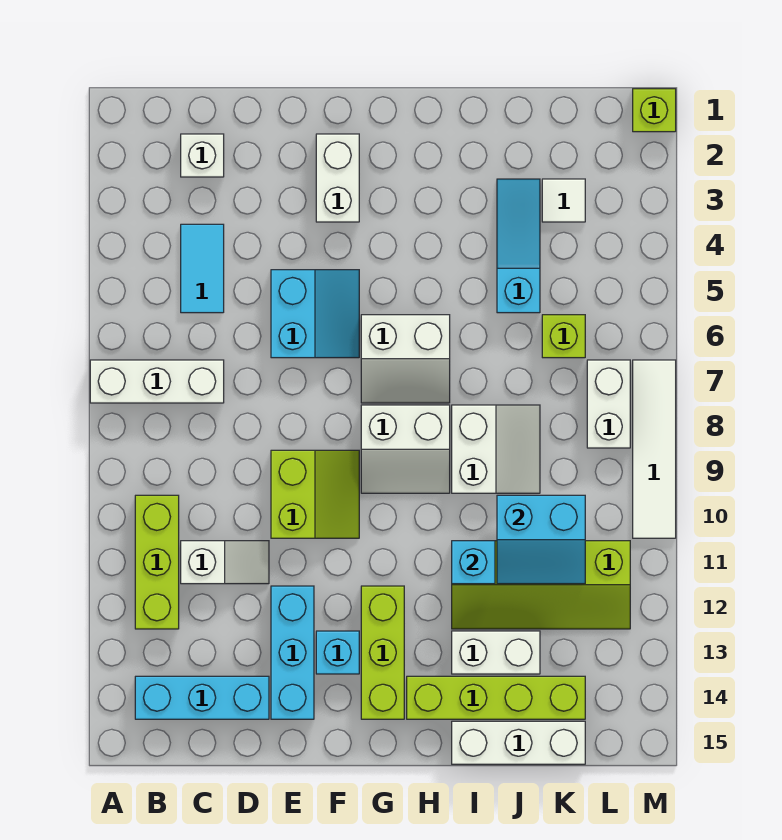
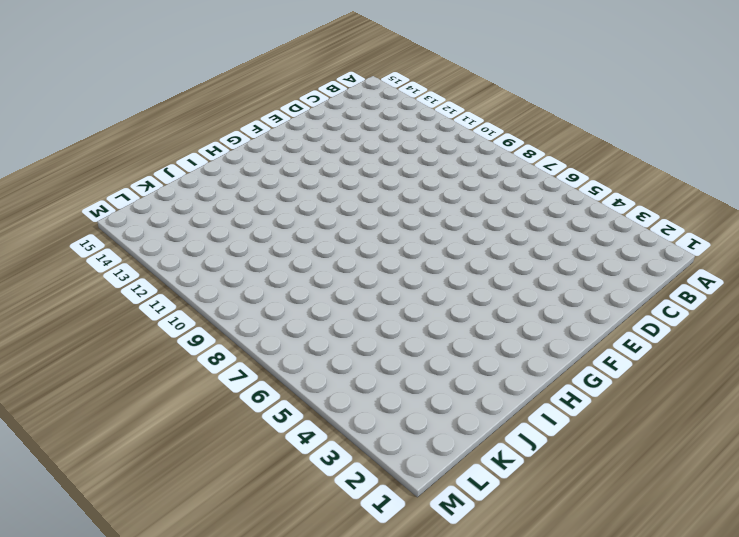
none -> white brick A7:C7 level 1
none -> lime brick B10:B12 level 1
none -> cyan brick B14:D14 level 1

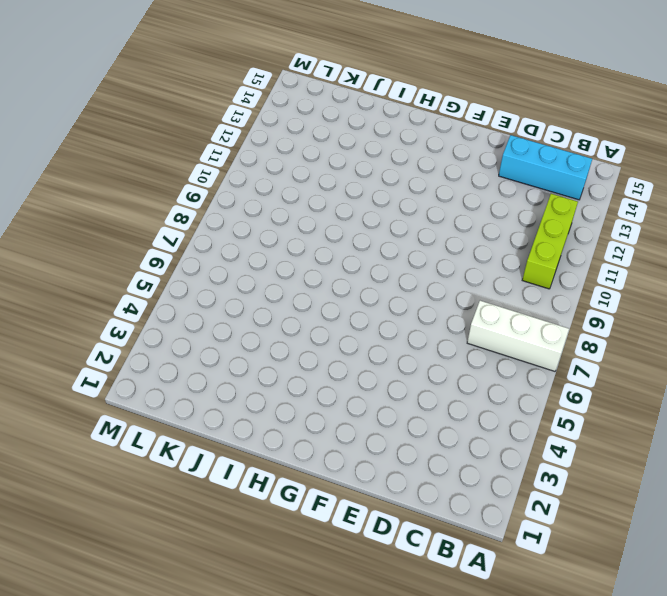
none -> white brick C2 level 1
none -> cyan tile C4:C5 level 1
none -> white slope C11:D11 level 1 top C

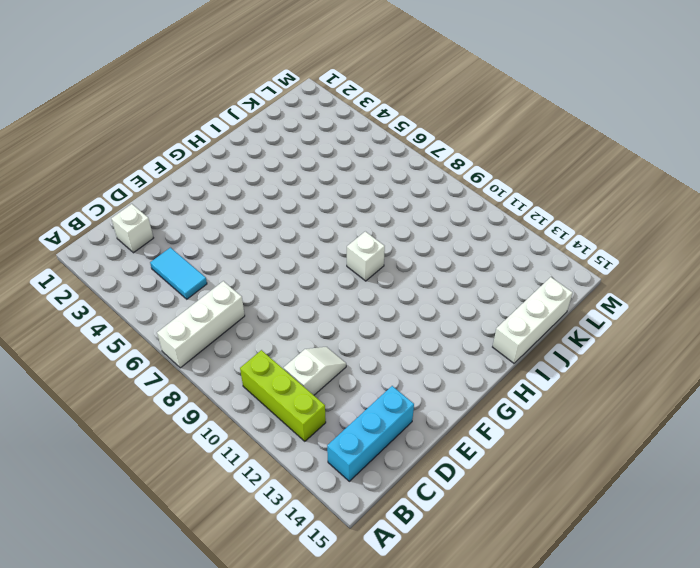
white brick H9 level 1 -> white slope G8:H9 level 1 top 8
none -> cyan slope E5:F6 level 1 top E
none -> lime slope E9:F10 level 1 top E
none -> cyan brick E12:E14 level 1

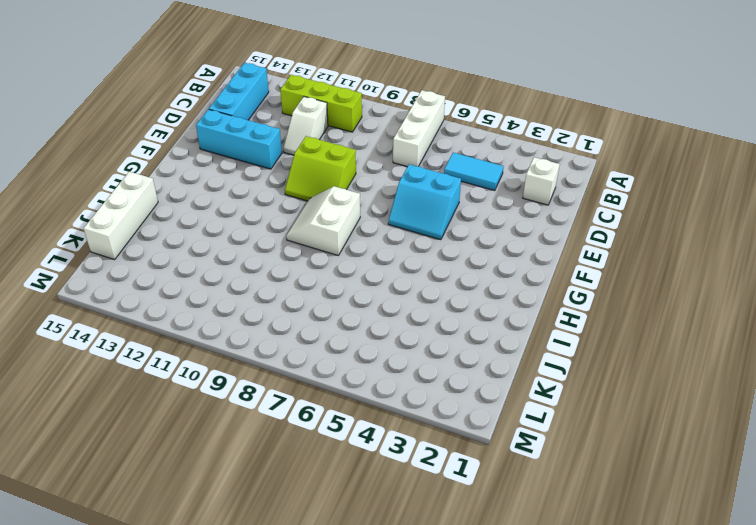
none -> white brick F2:F3 level 1
none -> cyan brick F13 level 1
none -> white slope G6:H7 level 1 top 6

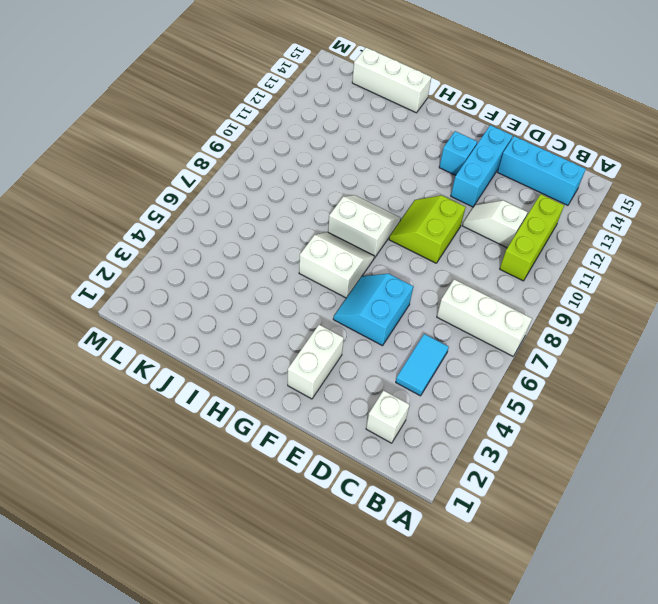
none -> lime brick G12:G14 level 1
none -> lime brick H14:K14 level 1
none -> white slope I8:J9 level 1 top I

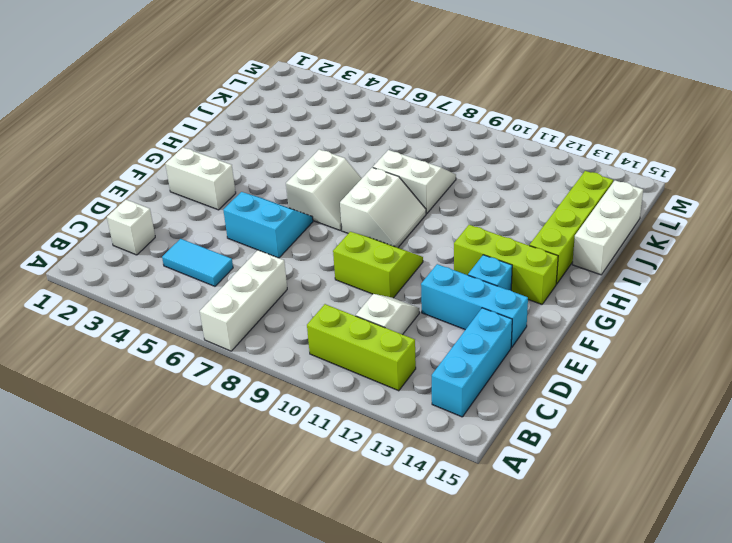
none -> lime slope I11:L12 level 1 top 11
none -> white brick I13:J13 level 1
none -> cyan slope J3:J5 level 1 top 5

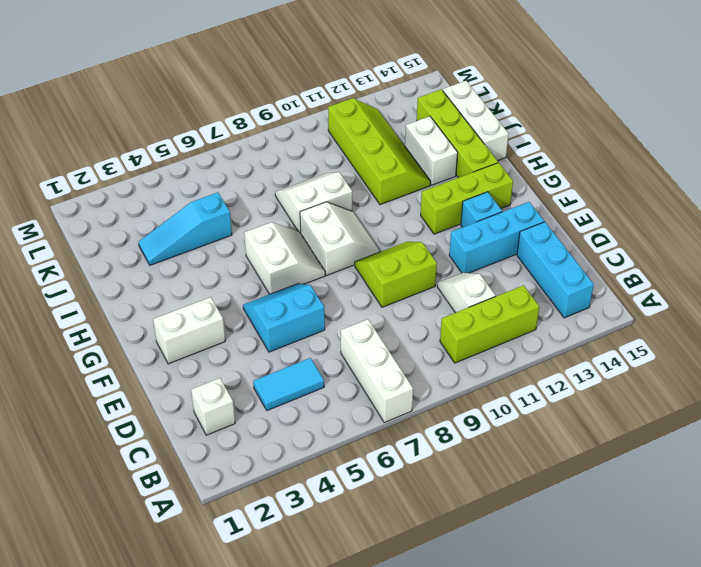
none -> white tile K3 level 1
none -> lime brick K6 level 1
none -> white brick L7:L8 level 1

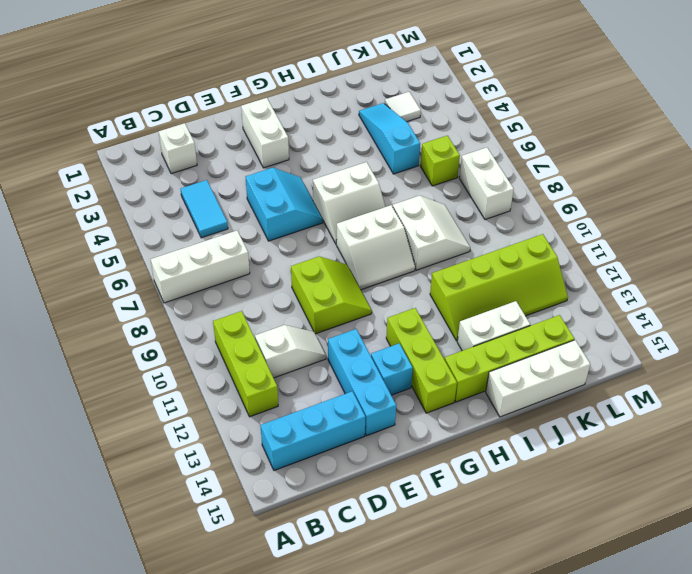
none -> lime brick M1 level 1
none -> white tile M7:M10 level 1
none -> cyan brick I11 level 2

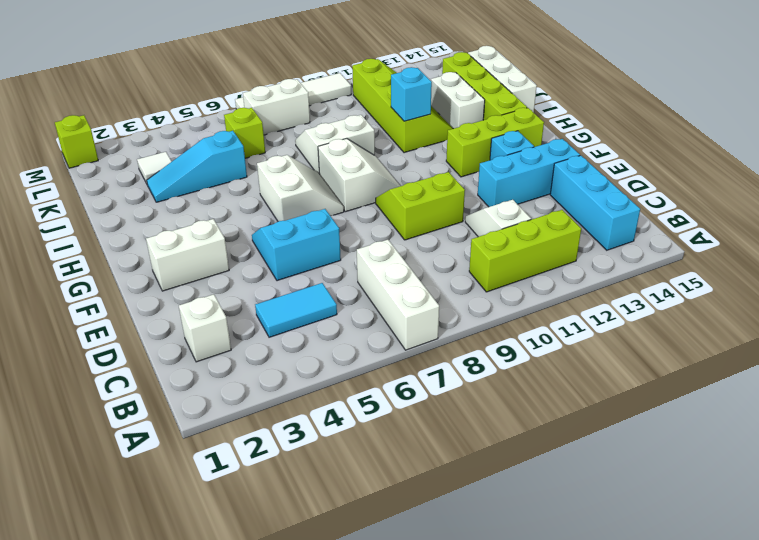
none -> cyan slope J10:K11 level 2 top 10

